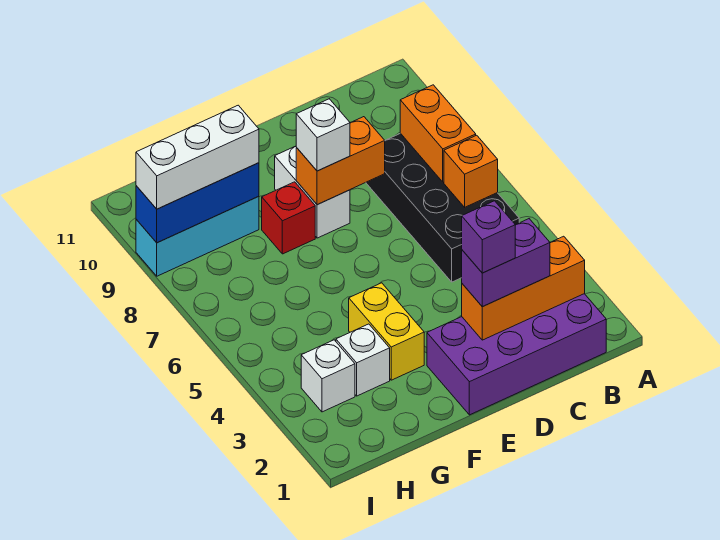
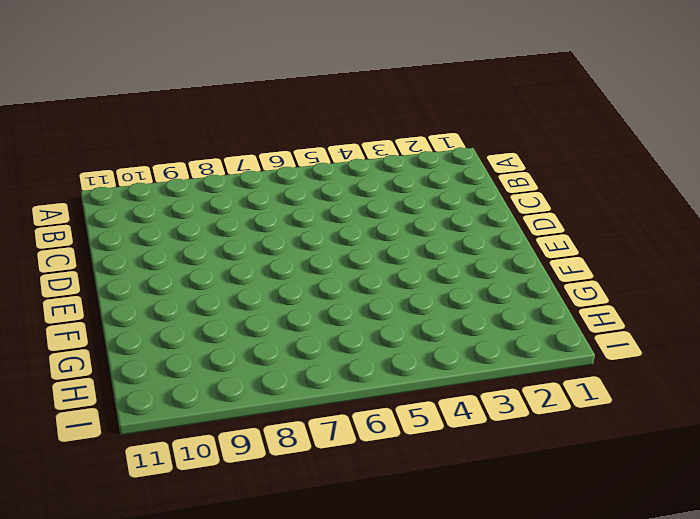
none -> purple brick B1:E2 level 1
none -> black brick B5:C8 level 1
none -> white brick E8:E9 level 1

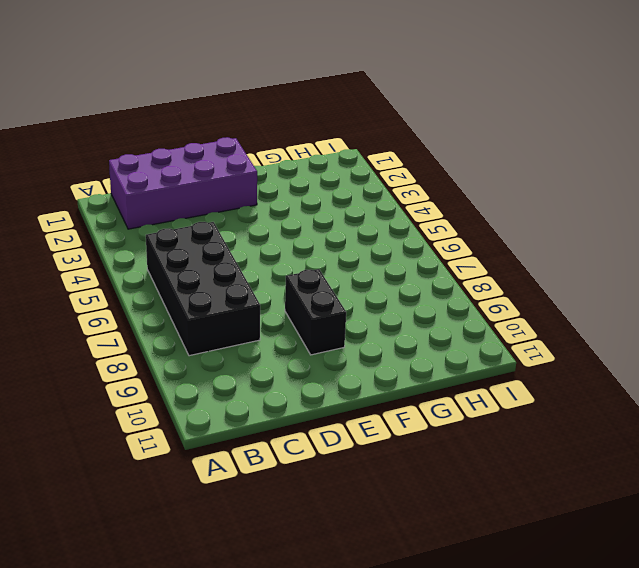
black brick E8:E9 level 1 -> white brick E8:E9 level 1
none -> yellow brick F3:F4 level 1
none -> red brick F8 level 1
none -> white brick G3 level 1

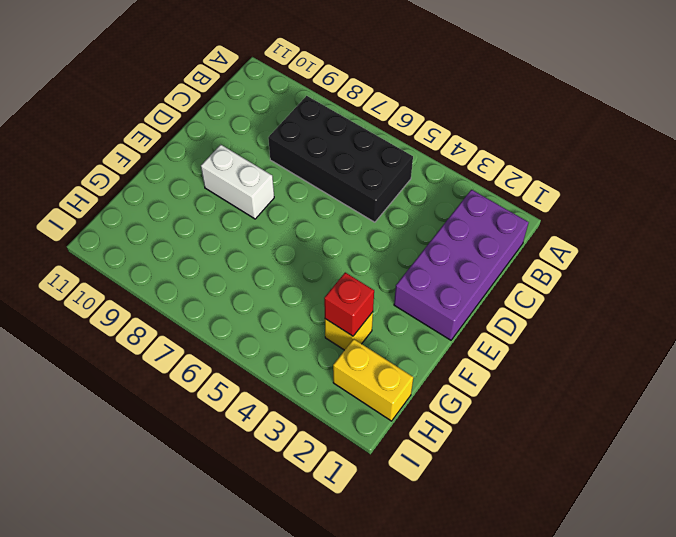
yellow brick G3 level 1 -> white brick G3 level 1
red brick G3 level 2 -> red brick F8 level 1
yellow brick H1:H2 level 1 -> yellow brick F3:F4 level 1
none -> cyan brick G9:I9 level 1
none -> white brick H3 level 1
none -> orange brick B2:D2 level 2

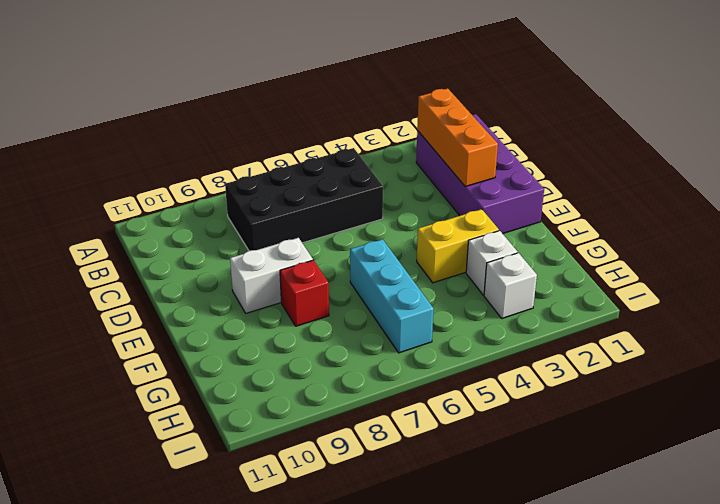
cyan brick F6:H6 level 1 -> cyan brick G9:I9 level 1
none -> orange brick B6 level 2
none -> orange brick B7:B8 level 2
none -> orange brick D8:E8 level 2

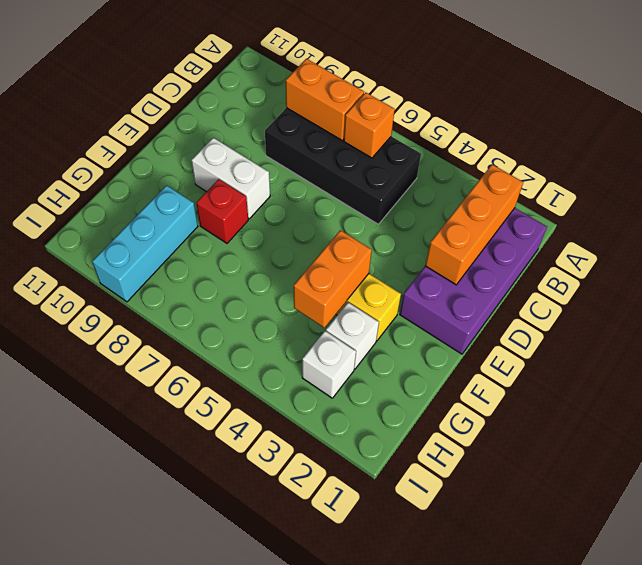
orange brick F4:G4 level 2 -> orange brick D8:E8 level 2
none -> blue brick G9:I9 level 2
none -> purple brick C2:D2 level 3
none -> white brick E8 level 3

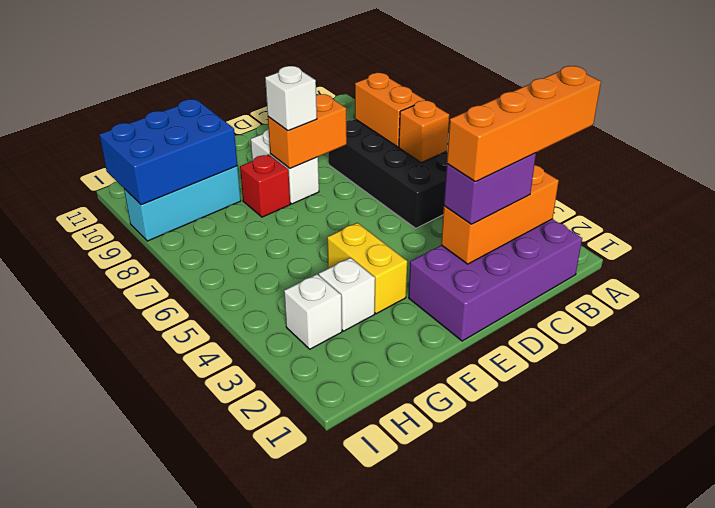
orange brick A2:D2 level 4 -> purple brick D2 level 4
blue brick G9:I10 level 2 -> blue brick G9:I9 level 2
none -> white brick G9:I9 level 3

